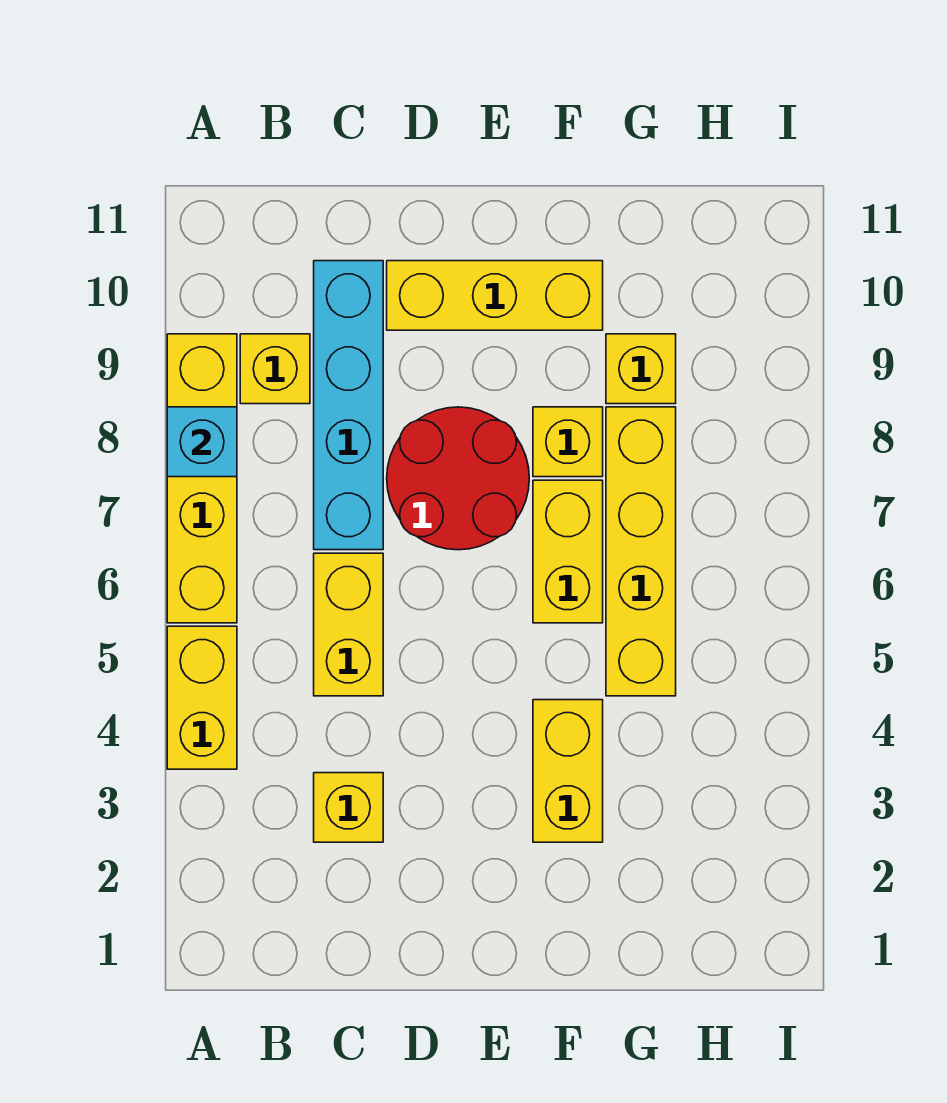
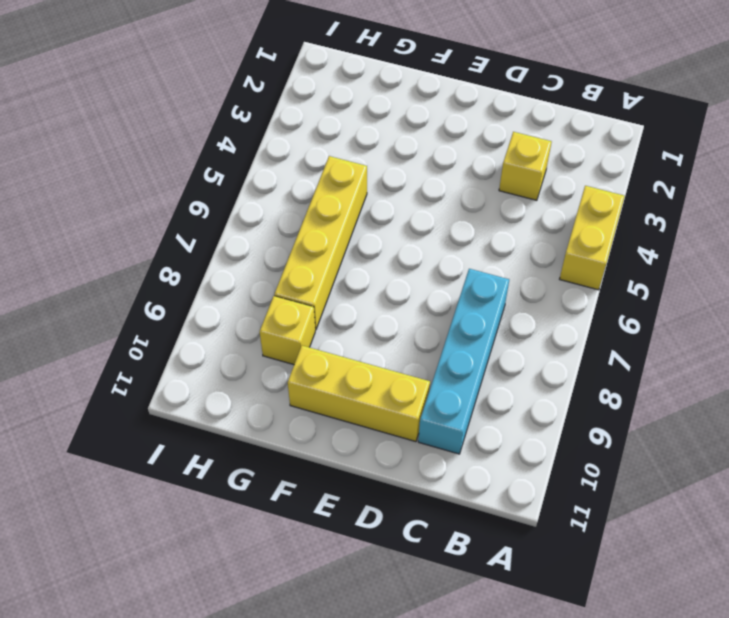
none -> yellow brick A6:A9 level 1
none -> yellow brick B9 level 1
none -> yellow brick C5:C6 level 1

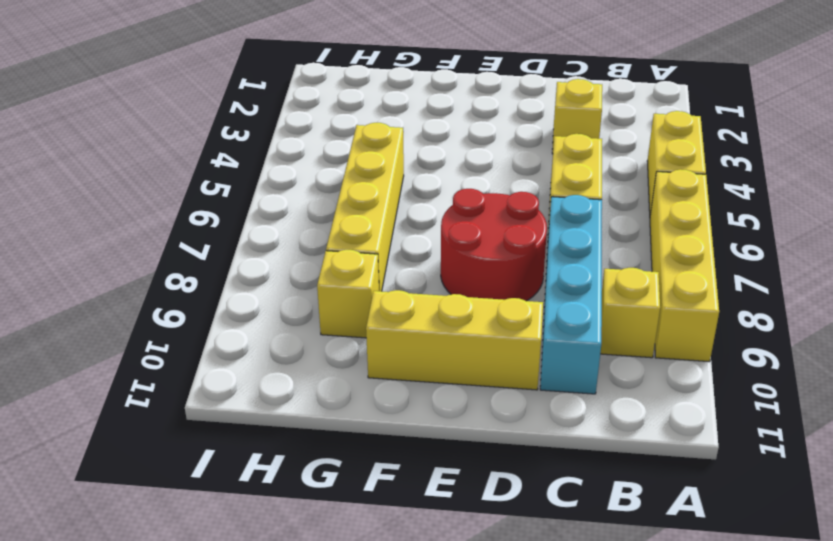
none -> yellow brick F3:F4 level 1
none -> yellow brick F6:F7 level 1
none -> yellow brick F8 level 1

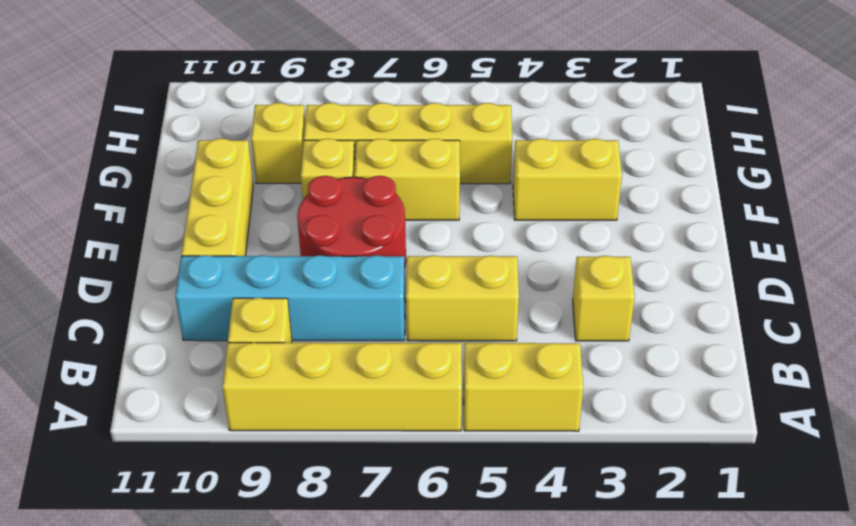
none -> cyan brick A8 level 2

